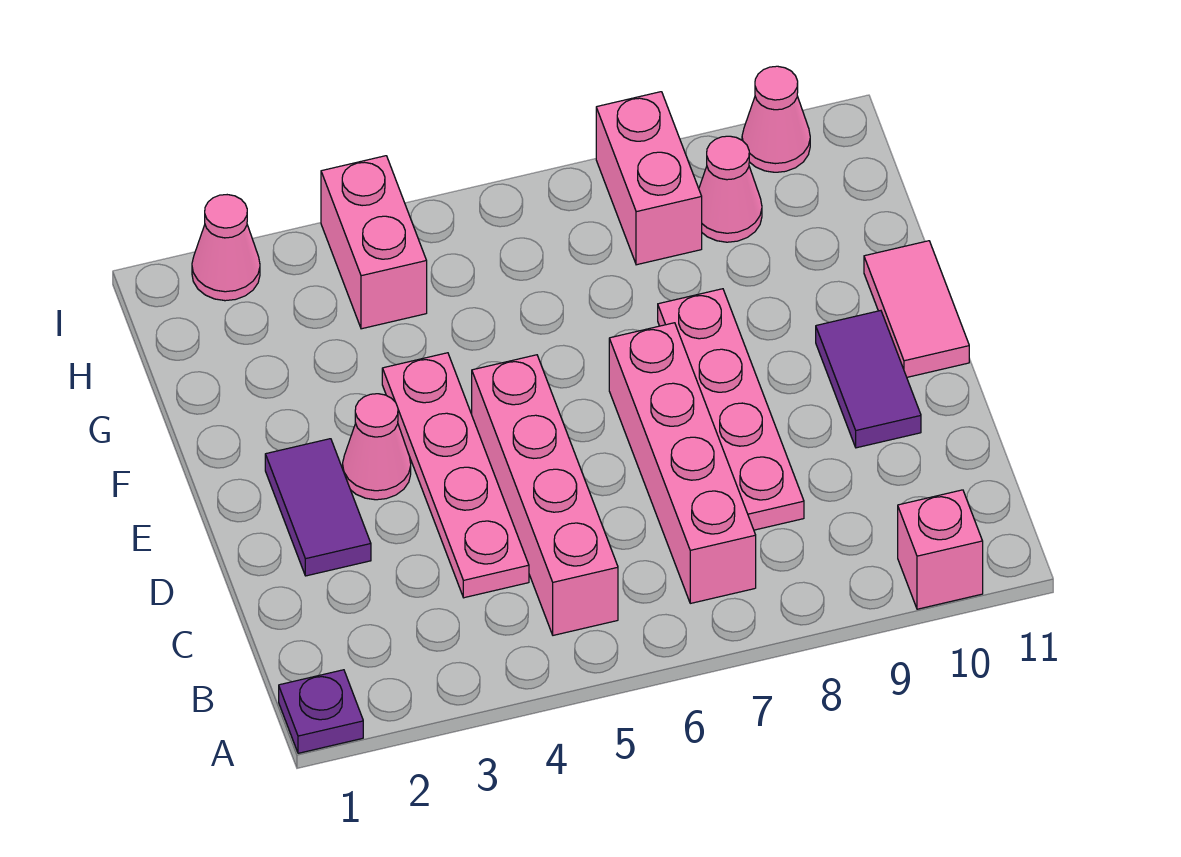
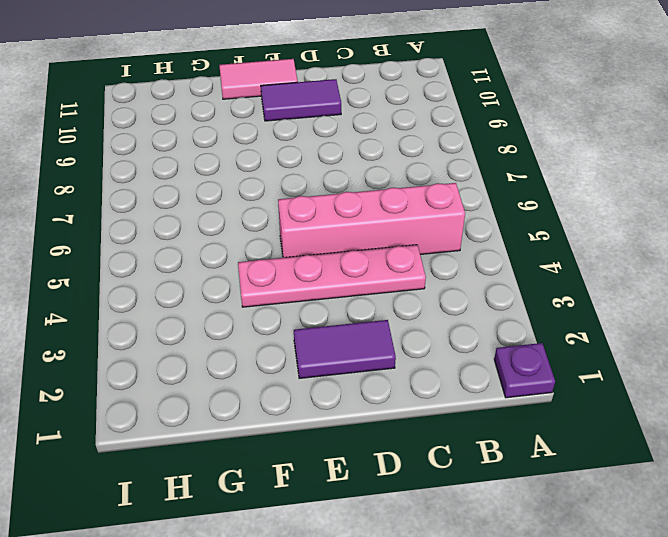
none -> pink brick A10 level 1
none -> pink brick B7:E7 level 1
none -> pink plate C8:F8 level 1

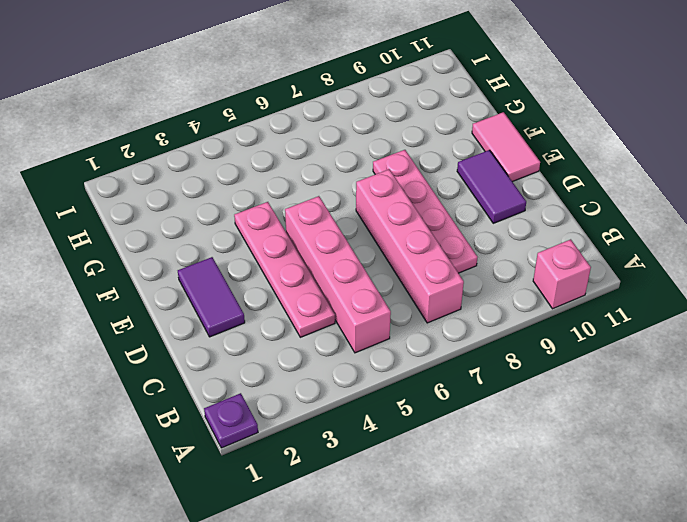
none -> pink cone E3 level 1
none -> pink brick H4:I4 level 1
none -> pink brick H8:I8 level 1

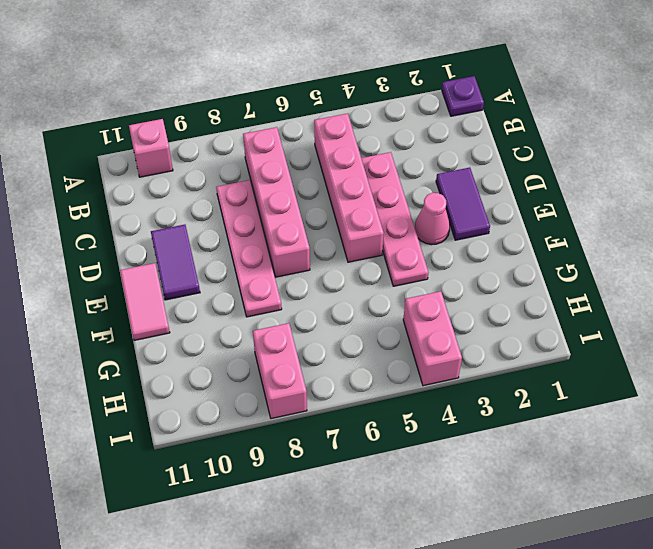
none -> pink cone H9 level 1
none -> pink cone I2 level 1
none -> pink cone I10 level 1

